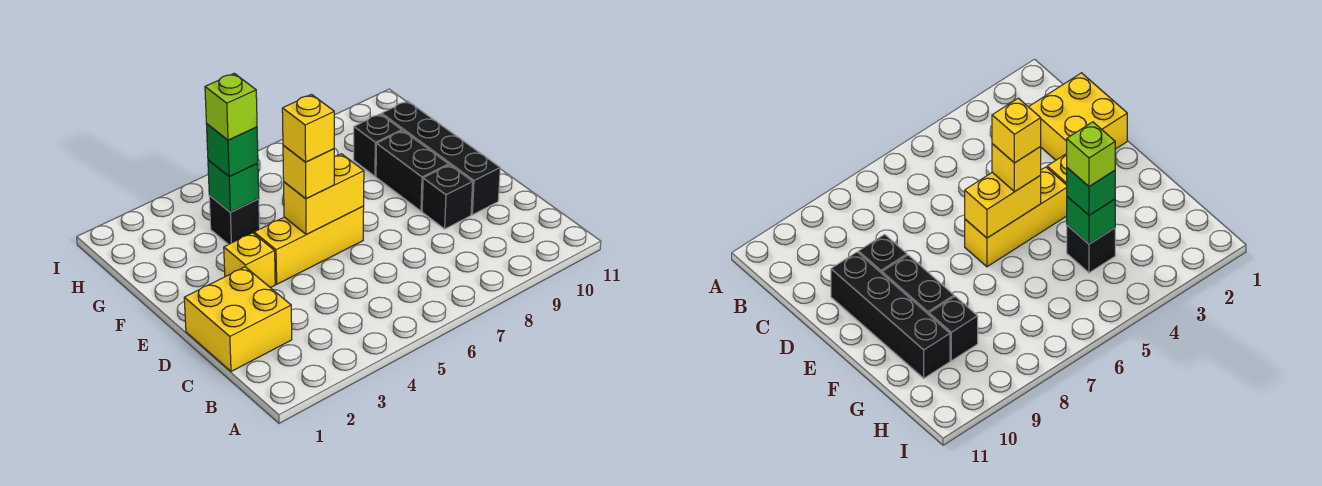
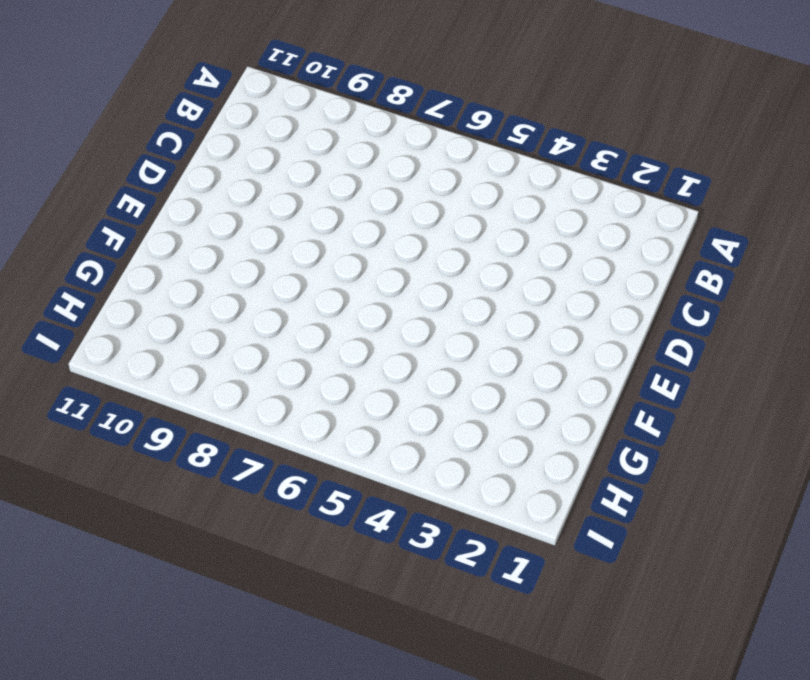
none -> yellow brick C1:D2 level 1
none -> black brick D9 level 1
none -> black brick D10:G10 level 1

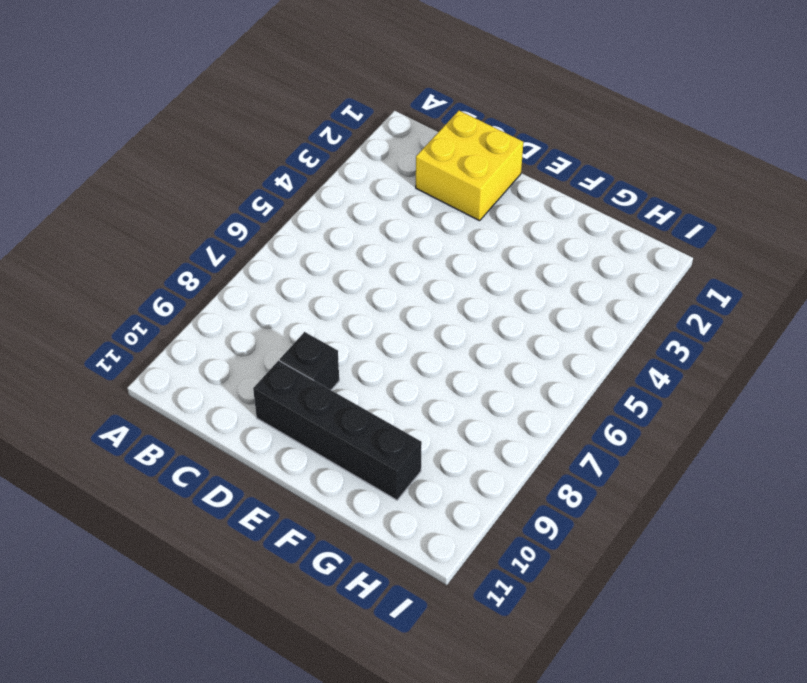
none -> yellow brick E3 level 1
none -> yellow brick E4:E6 level 1
none -> black brick E9:F9 level 1

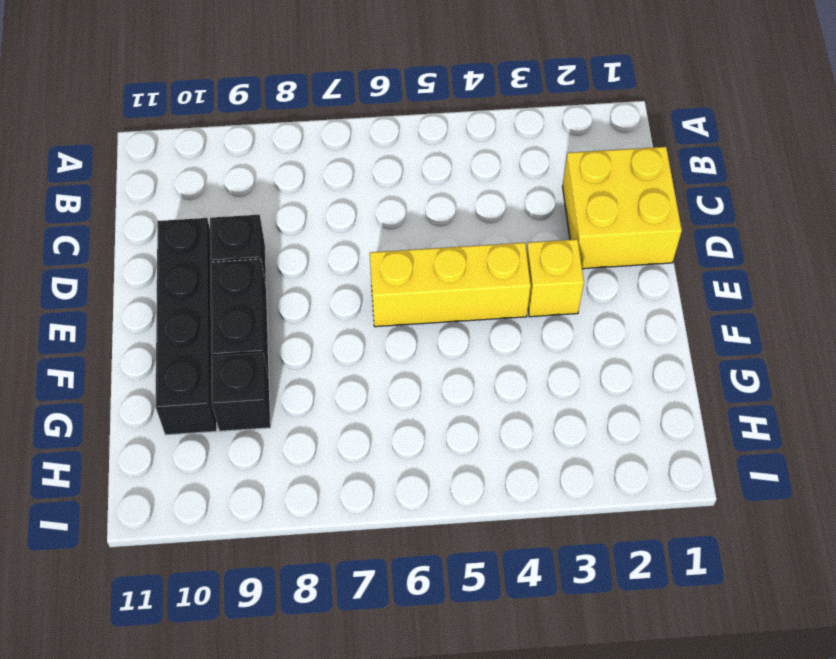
none -> black brick G4 level 1
none -> yellow brick E5:E6 level 2
none -> green brick G4 level 2

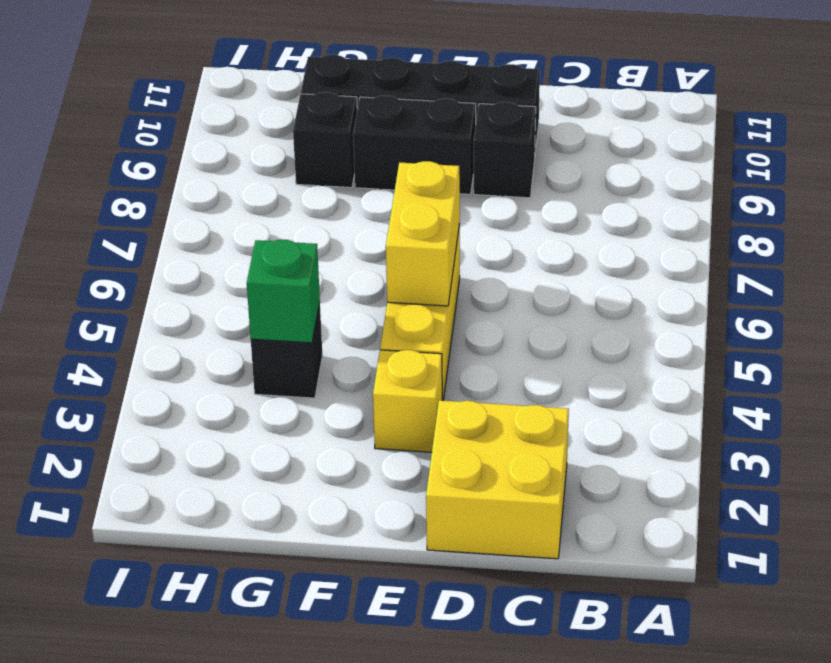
none -> yellow brick E5 level 3
none -> green brick G4 level 3
none -> yellow brick E5 level 4

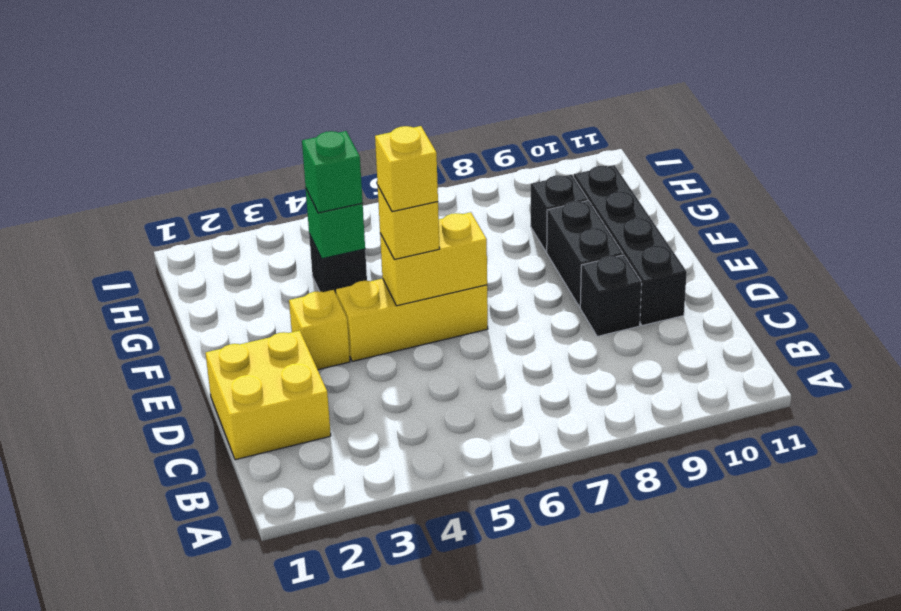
none -> lime brick G4 level 4

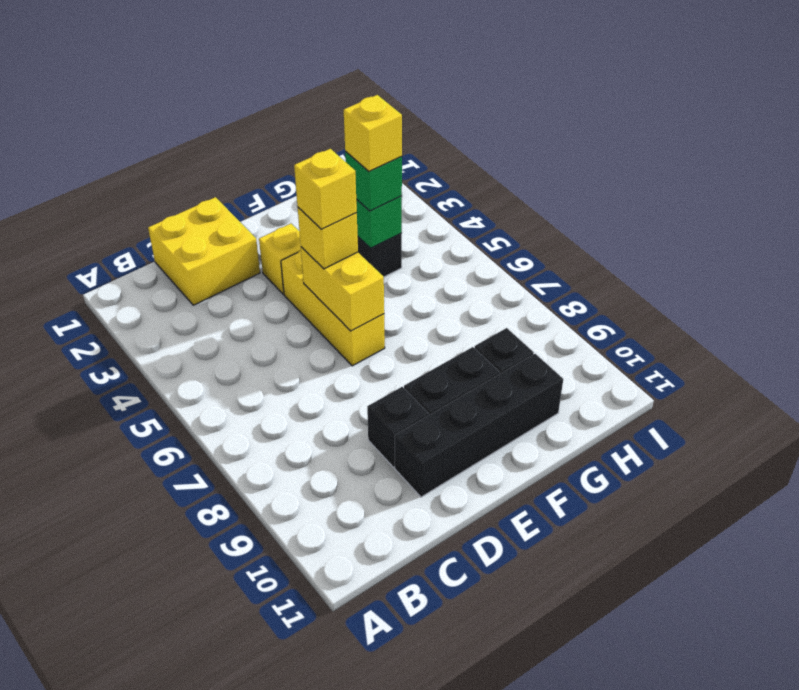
yellow brick G4 level 4 -> lime brick G4 level 4

